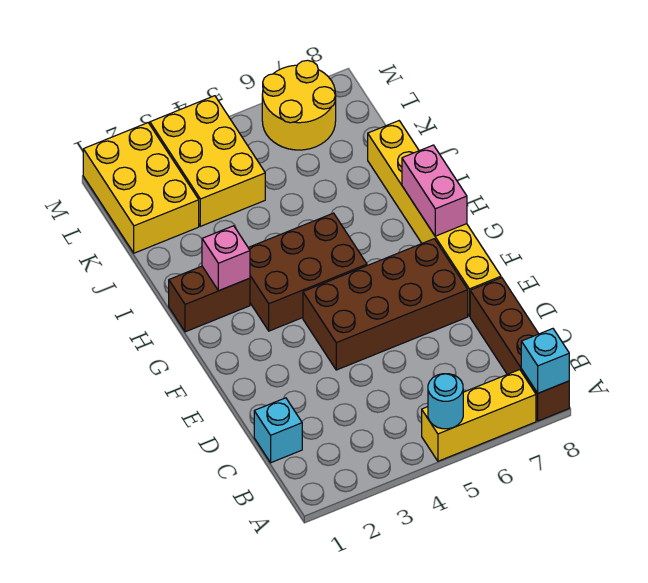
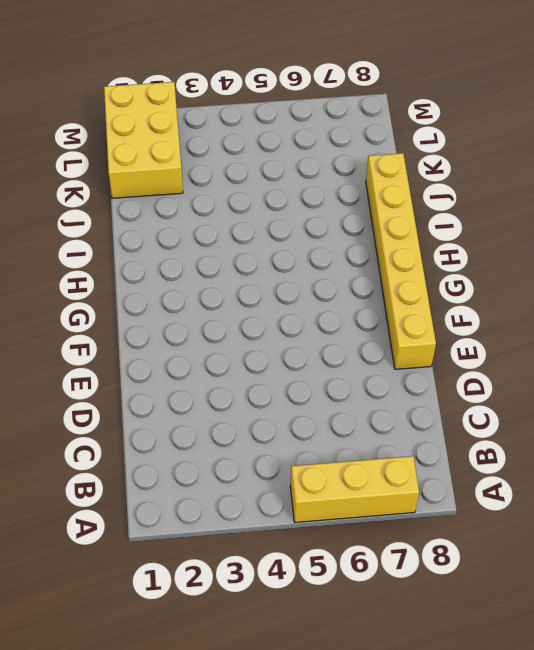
none -> brown brick A8:D8 level 1
none -> cyan brick C1 level 1
none -> brown brick E4:F7 level 1

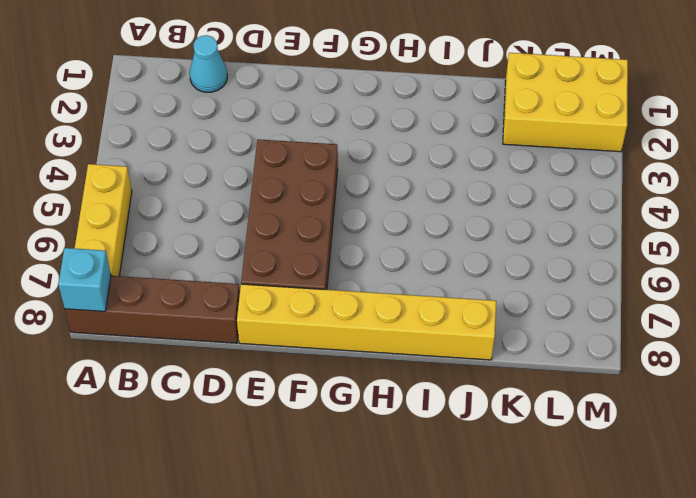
cyan cone C1 level 1 -> cyan brick C1 level 1
none -> brown brick G3:H5 level 1
none -> brown brick H1:H2 level 1
none -> yellow brick K3:M4 level 1

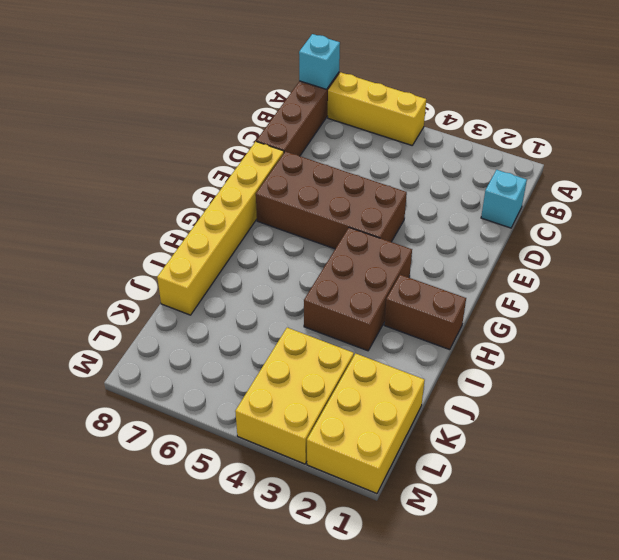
brown brick G3:I4 level 1 -> brown brick G3:H5 level 1
none -> yellow round brick L6:M7 level 1
none -> cyan round brick A5 level 2
none -> pink brick G8:H8 level 2

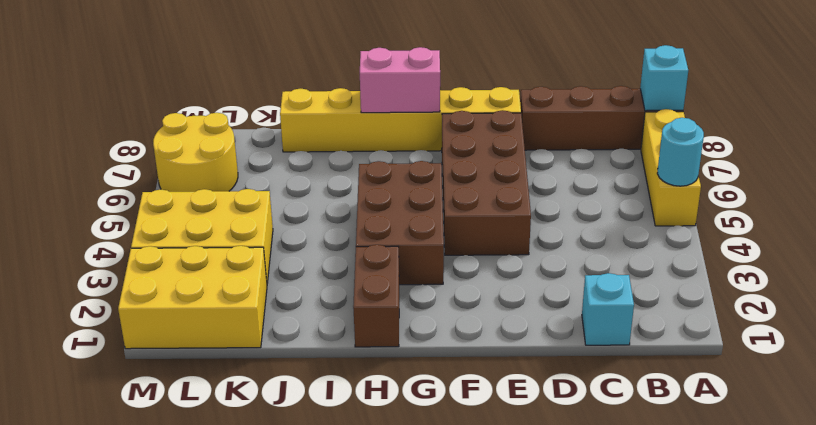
none -> pink brick H2 level 2

